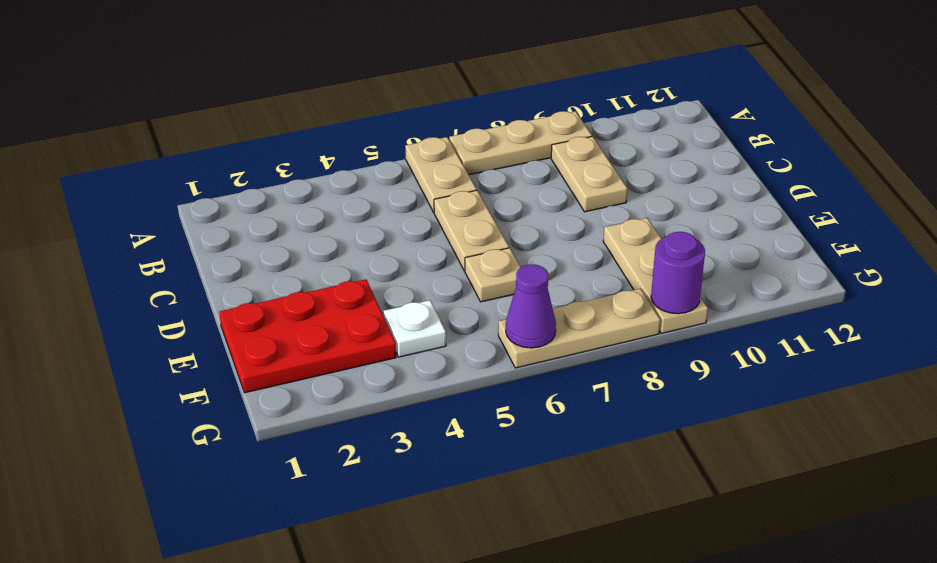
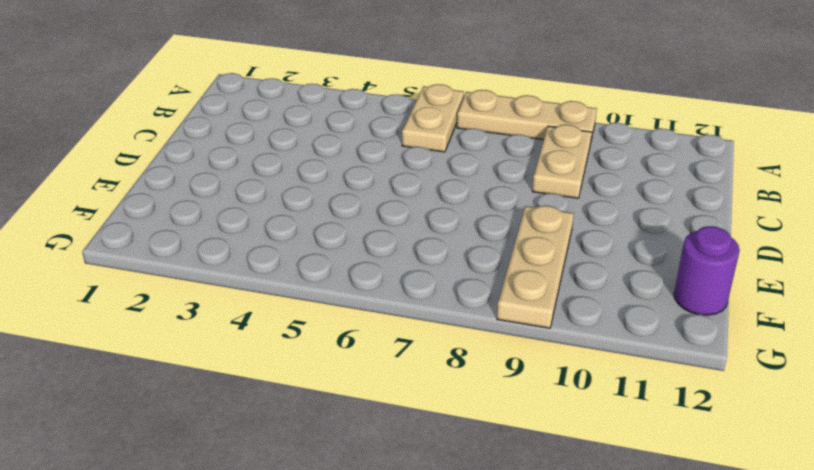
purple round brick F12 level 1 -> purple round brick G9 level 2
none -> tan plate C6:D6 level 1
none -> red plate E1:F3 level 1

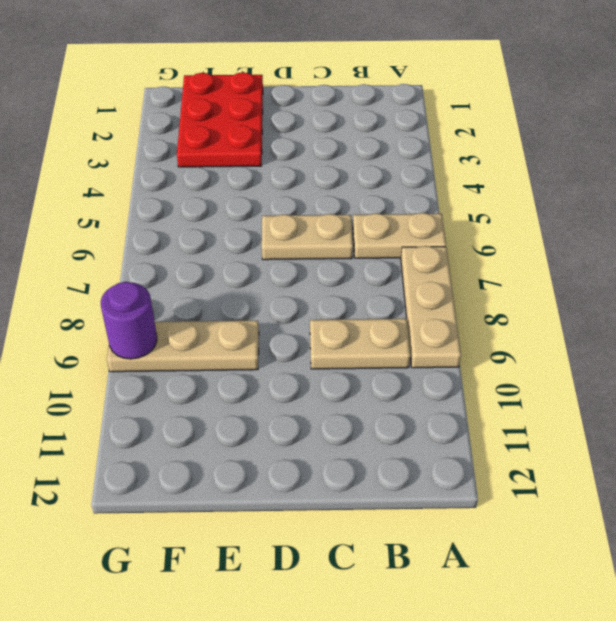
none -> tan plate E6 level 1
none -> white plate F4 level 1

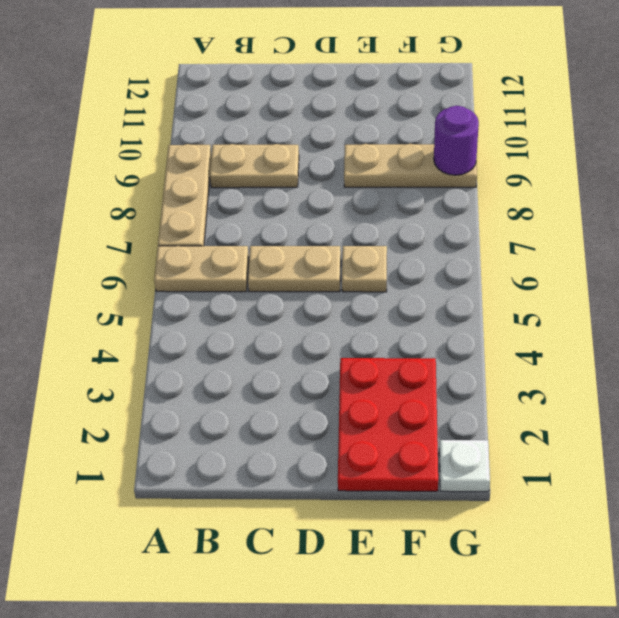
white plate G1 level 1 -> white plate F4 level 1
none -> tan plate G6:G8 level 1
none -> purple cone G6 level 2

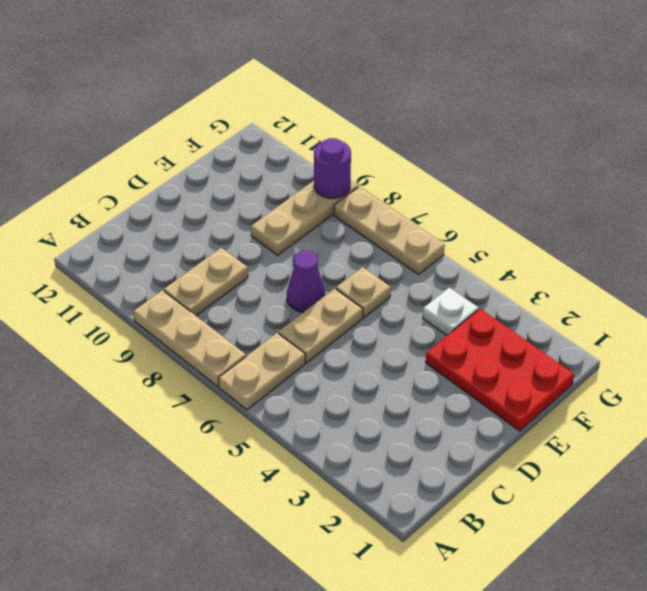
purple cone D7 level 1 -> purple cone G6 level 2

